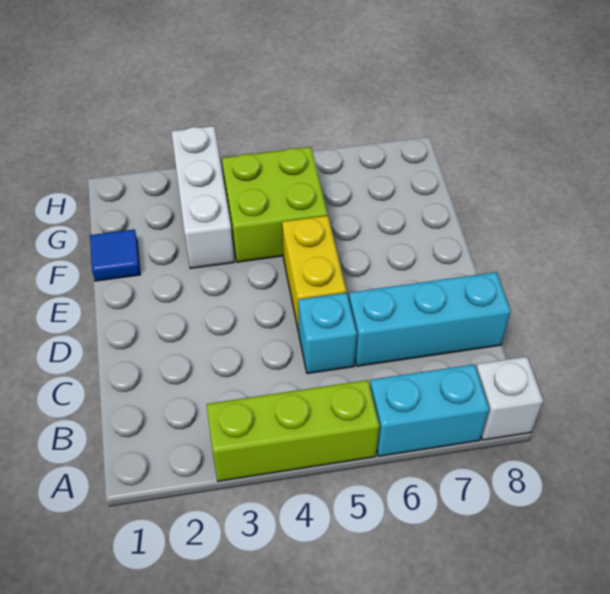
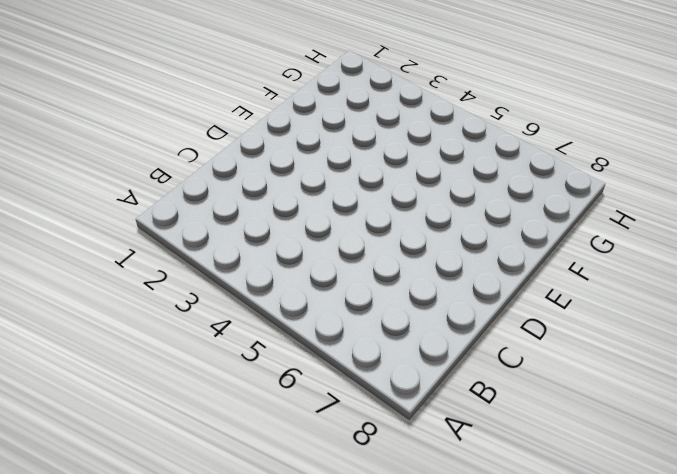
none -> lime brick A3:A5 level 1
none -> cyan brick A6:A7 level 1

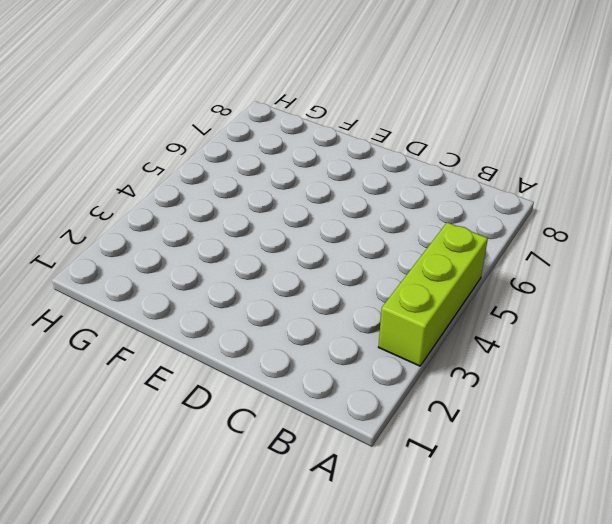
none -> cyan brick A6:A7 level 1
none -> white brick A8 level 1

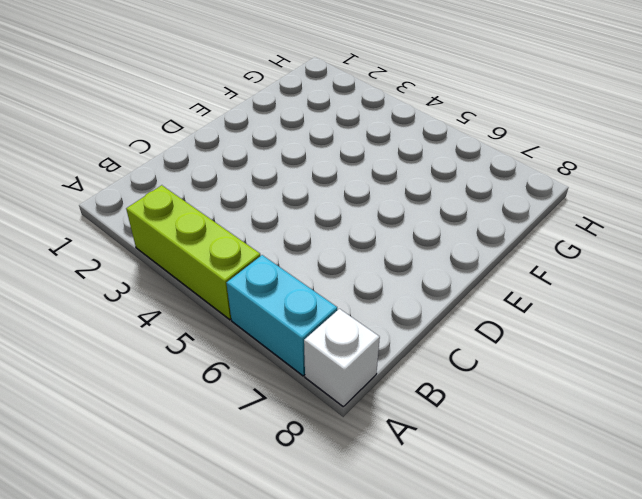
none -> cyan brick C5 level 1
none -> cyan brick C6:C8 level 1

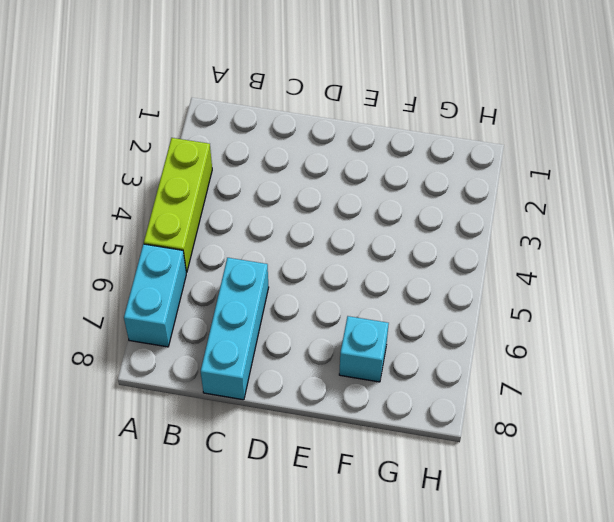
cyan brick F7 level 1 -> cyan brick C5 level 1
none -> white brick A8 level 1
none -> yellow brick D5:E5 level 1

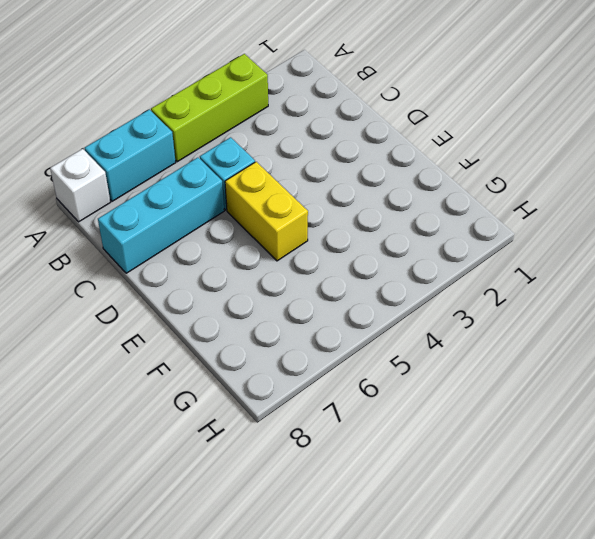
none -> blue tile F1 level 1
none -> white brick F3:H3 level 1

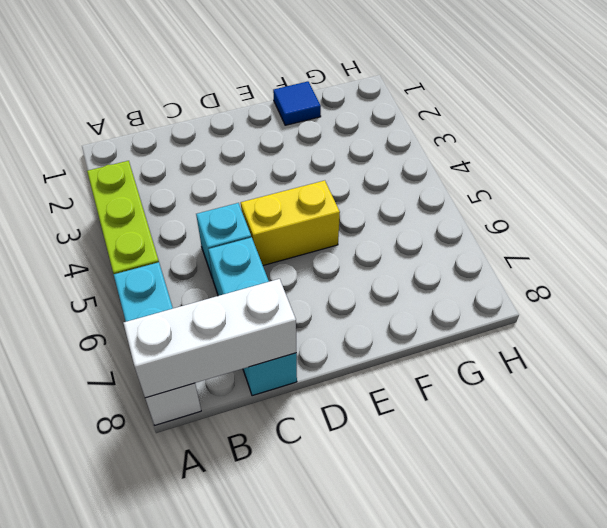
white brick A8:C8 level 2 -> white brick F3:H3 level 1
none -> lime brick F4:G5 level 1

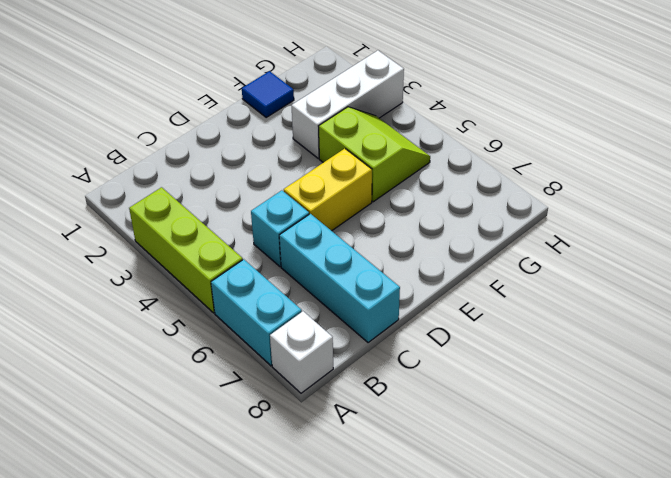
lime slope F4:G5 level 1 top F -> lime brick F4:G5 level 1

